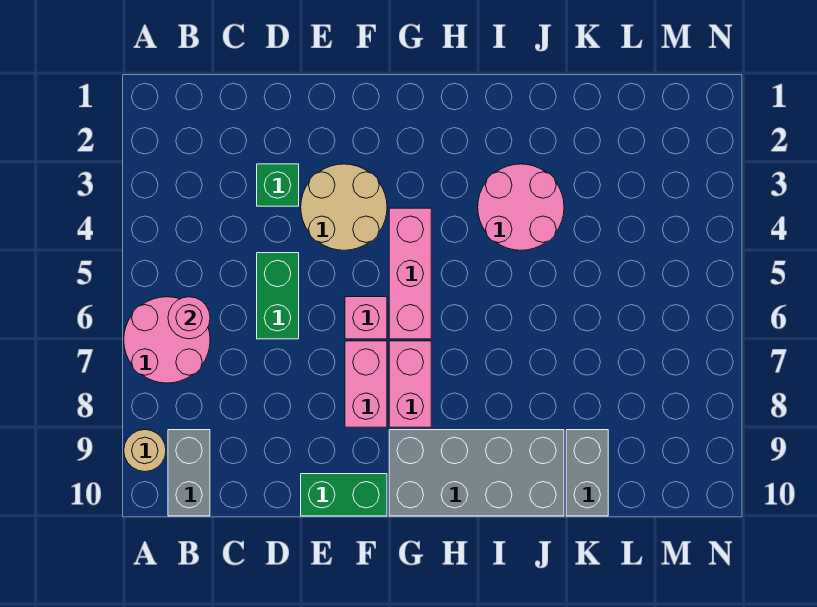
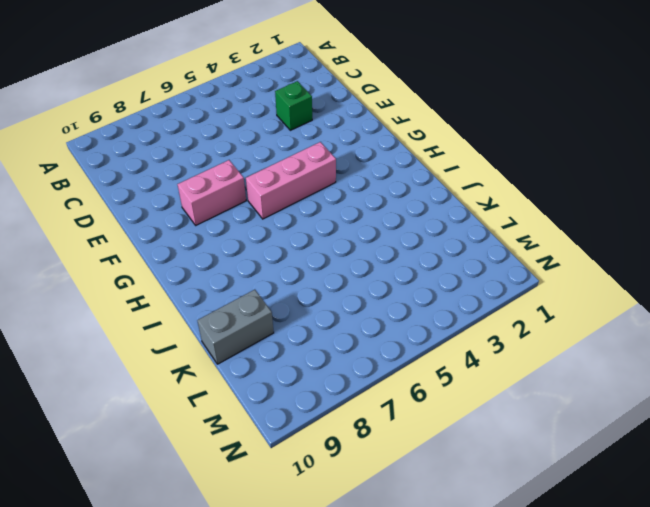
none -> pink round brick A6:B7 level 1
none -> tan round brick A9 level 1
none -> grey brick B9:B10 level 1

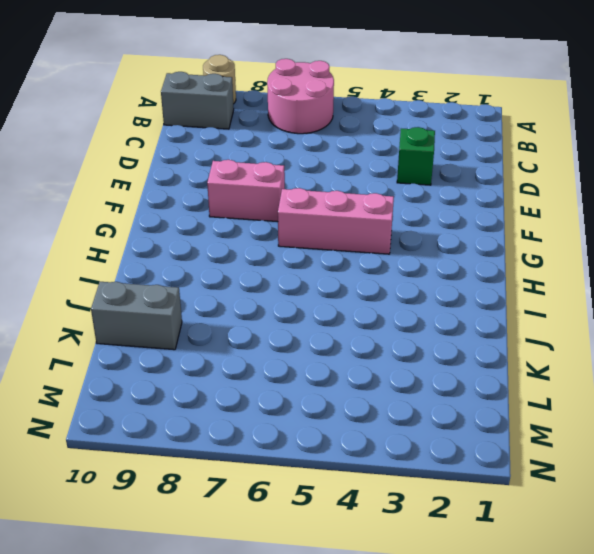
none -> green brick D5:D6 level 1
none -> tan round brick E3:F4 level 1
none -> green brick E10:F10 level 1

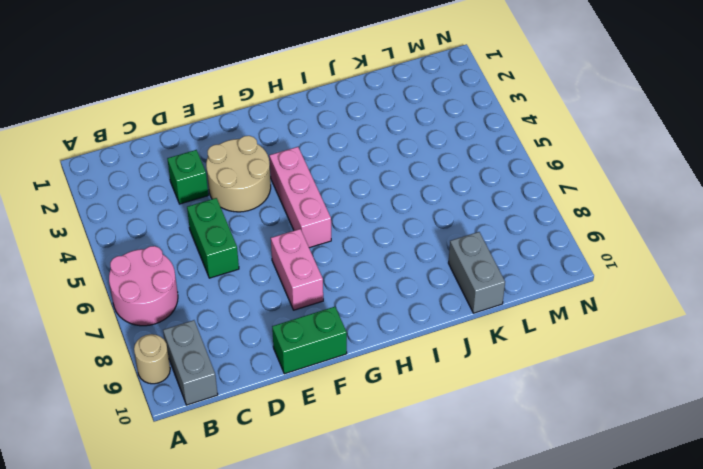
none -> pink brick F6 level 1
none -> pink brick G7:G8 level 1
none -> grey brick G9:J10 level 1

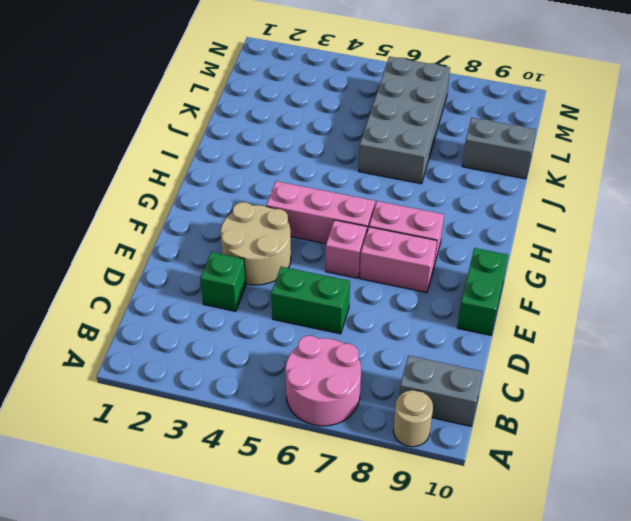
grey brick J6:M7 level 1 -> grey brick G9:J10 level 1
none -> pink round brick I3:J4 level 1
none -> pink round brick B6 level 2

